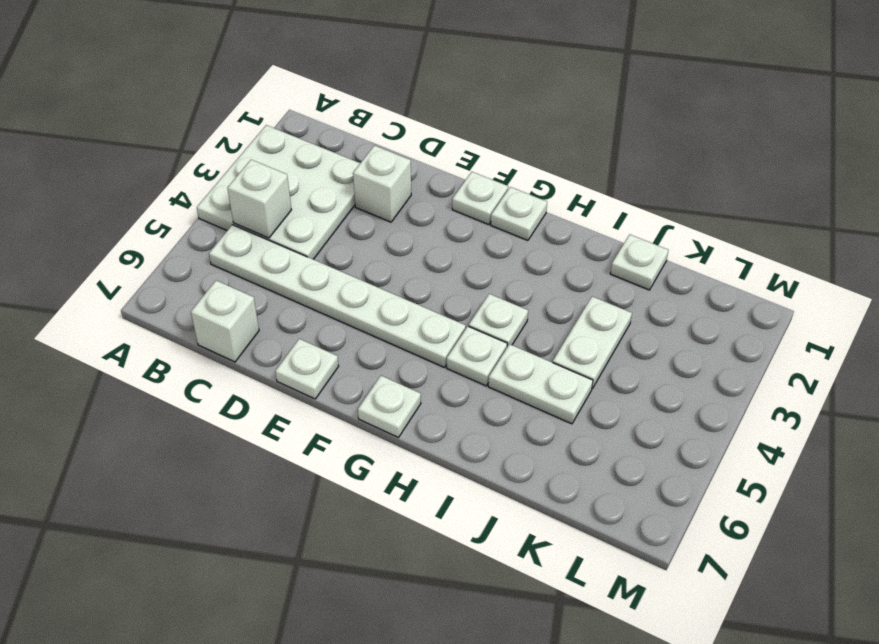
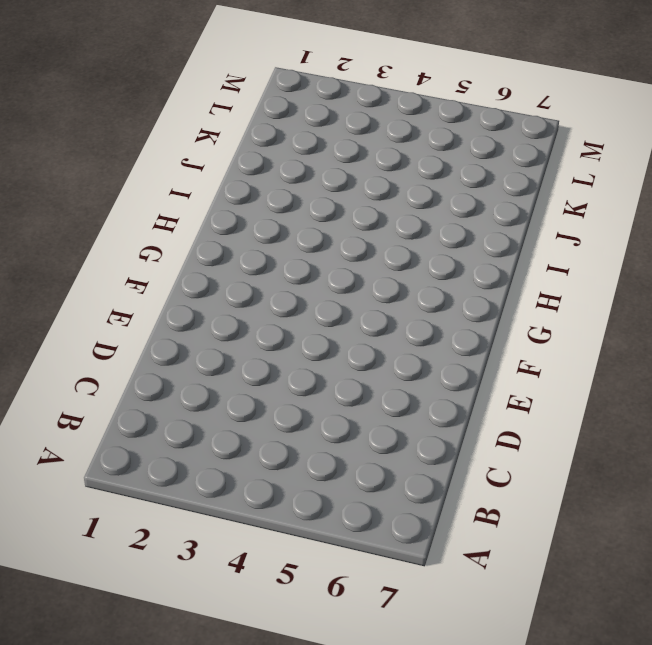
none -> white plate A2:C4 level 1
none -> white plate B5:G5 level 1
none -> white brick C7 level 1

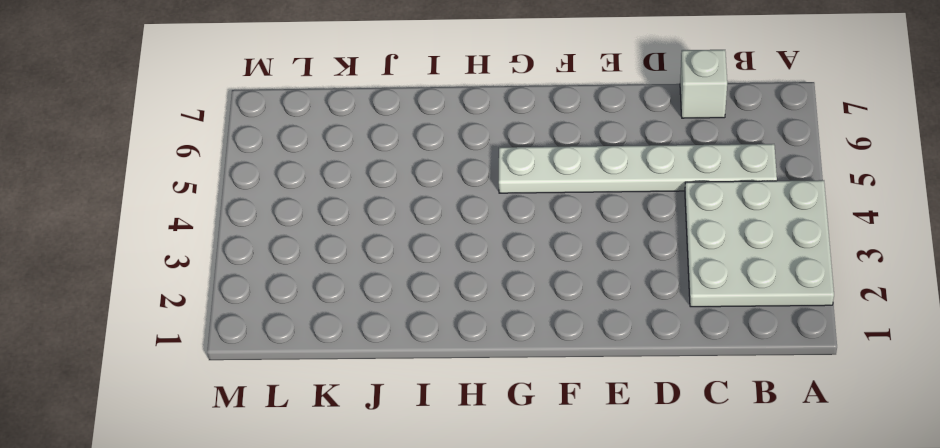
none -> white brick D2 level 1
none -> white plate E7 level 1
none -> white plate F1 level 1

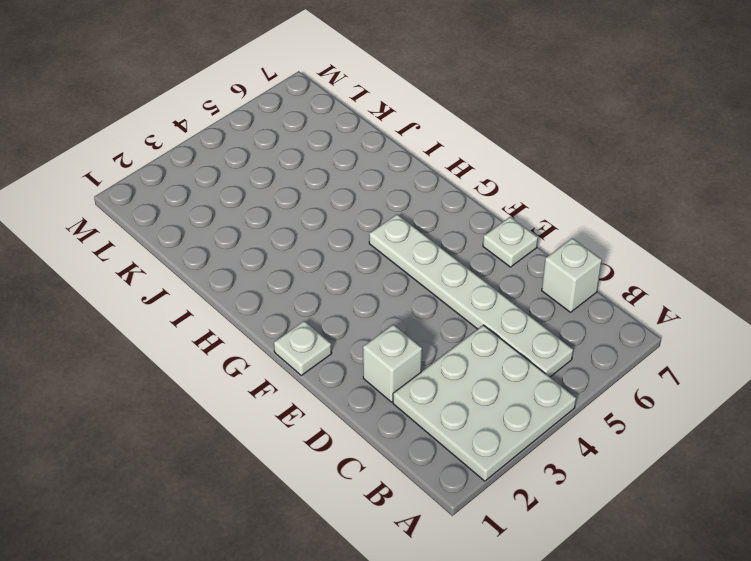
none -> white plate G1 level 1
none -> white plate G7 level 1
none -> white plate H4 level 1

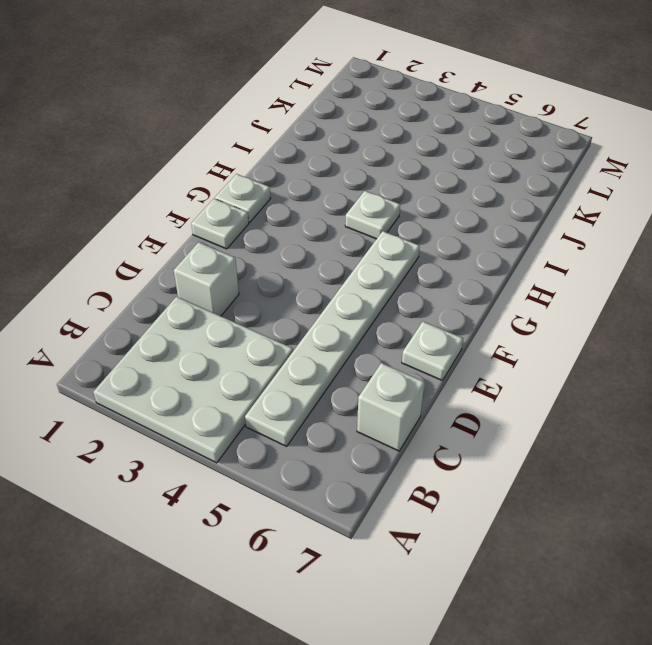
none -> white plate G7 level 1
none -> white plate H5 level 1
none -> white plate I5:J5 level 1

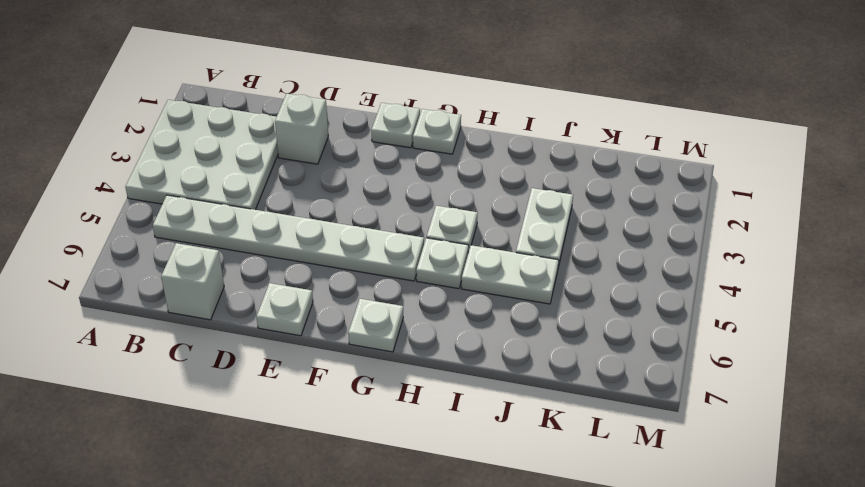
none -> white plate J1 level 1
none -> white brick B4 level 2

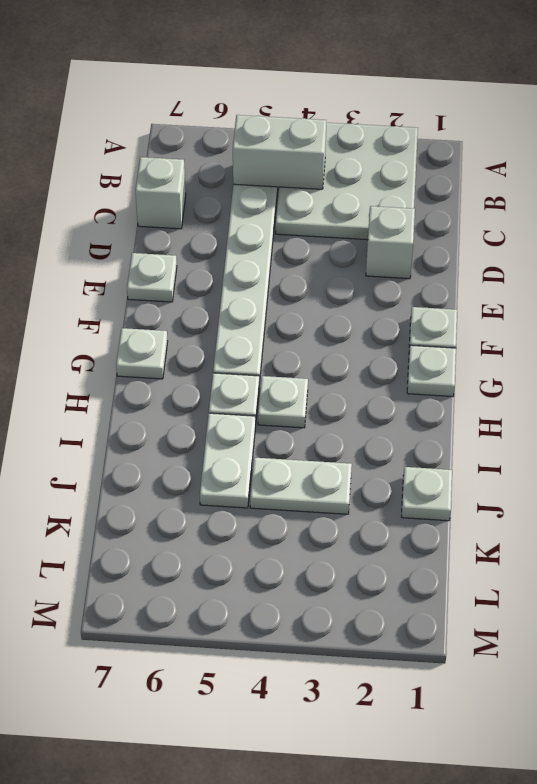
white brick B4:B5 level 2 -> white brick B4 level 2

